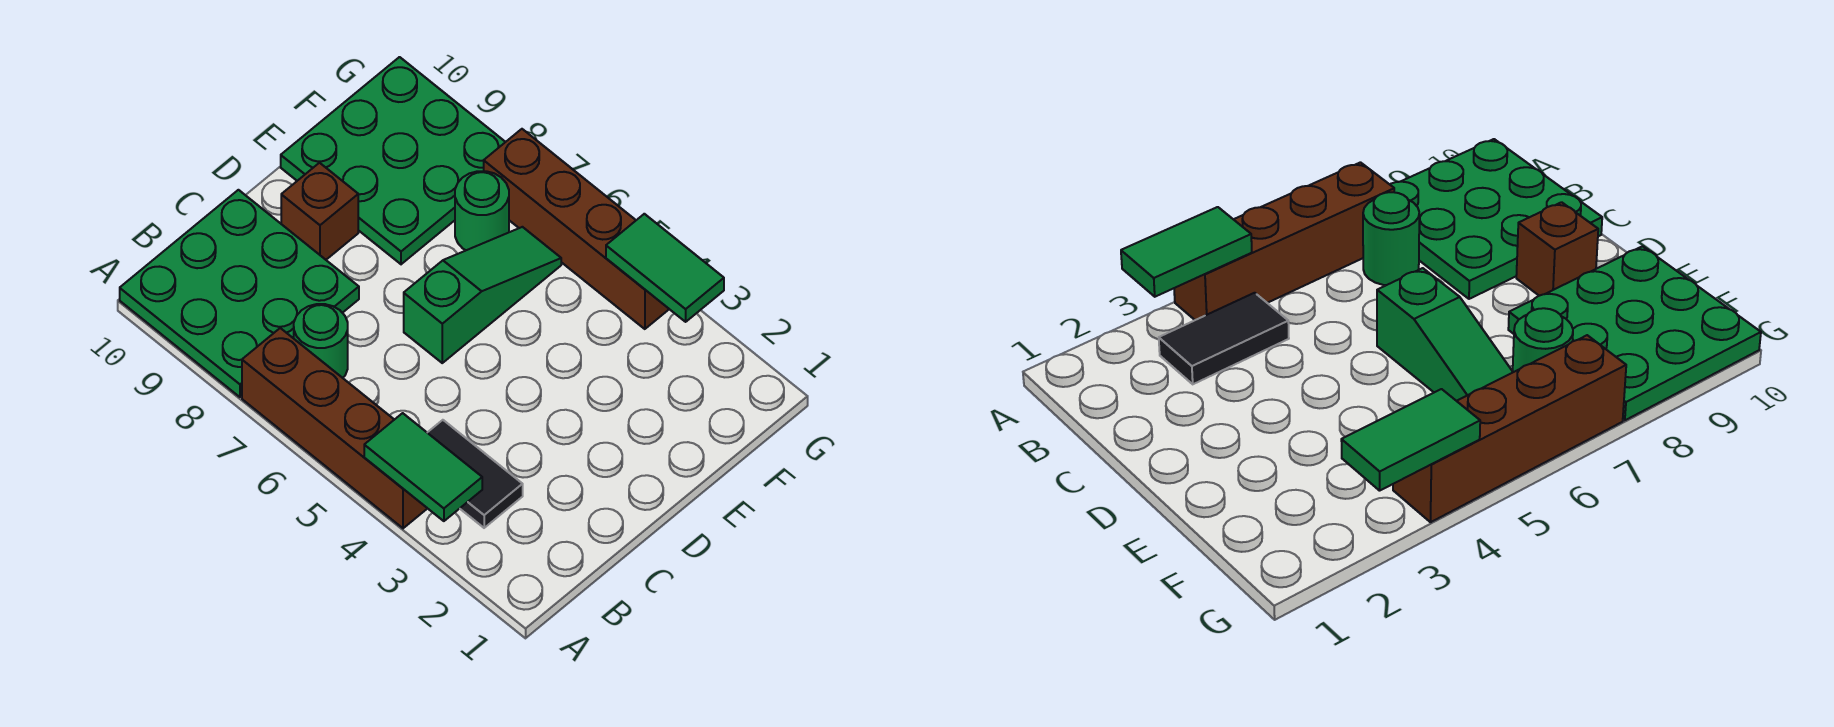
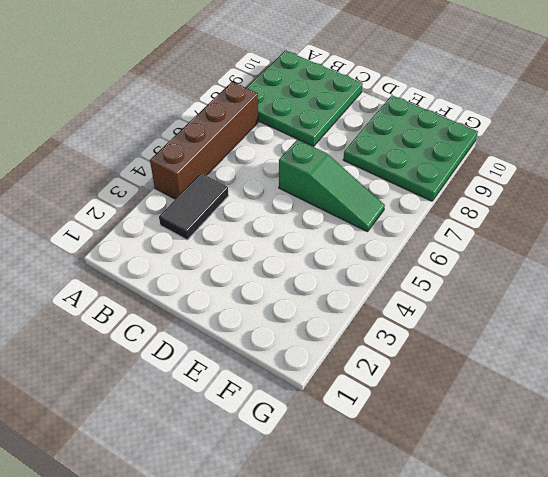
none -> green round brick B7 level 1
none -> brown brick D9 level 1

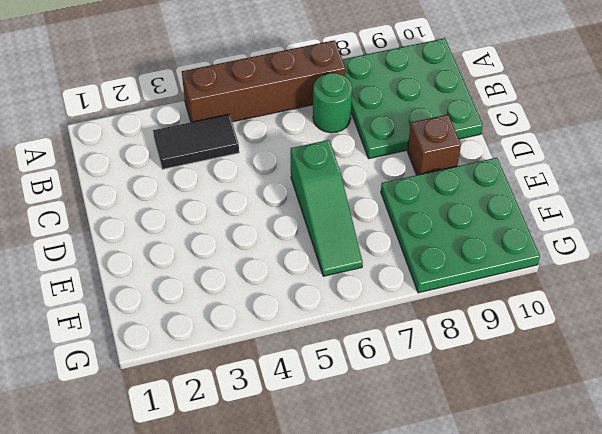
none -> green round brick F7 level 1
none -> brown brick G4:G7 level 1

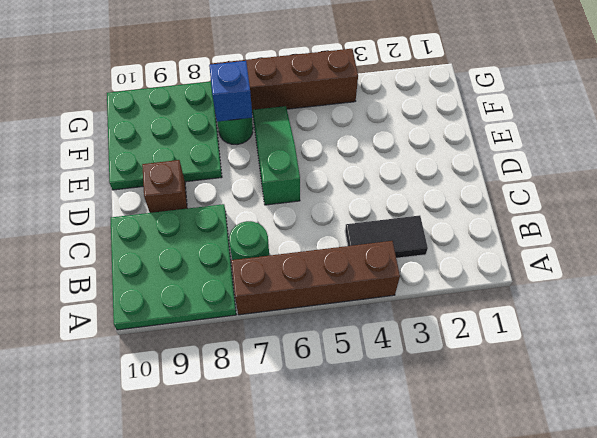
blue brick F7 level 2 -> none
none -> green tile A3:A4 level 2
none -> green tile G3:G4 level 2

